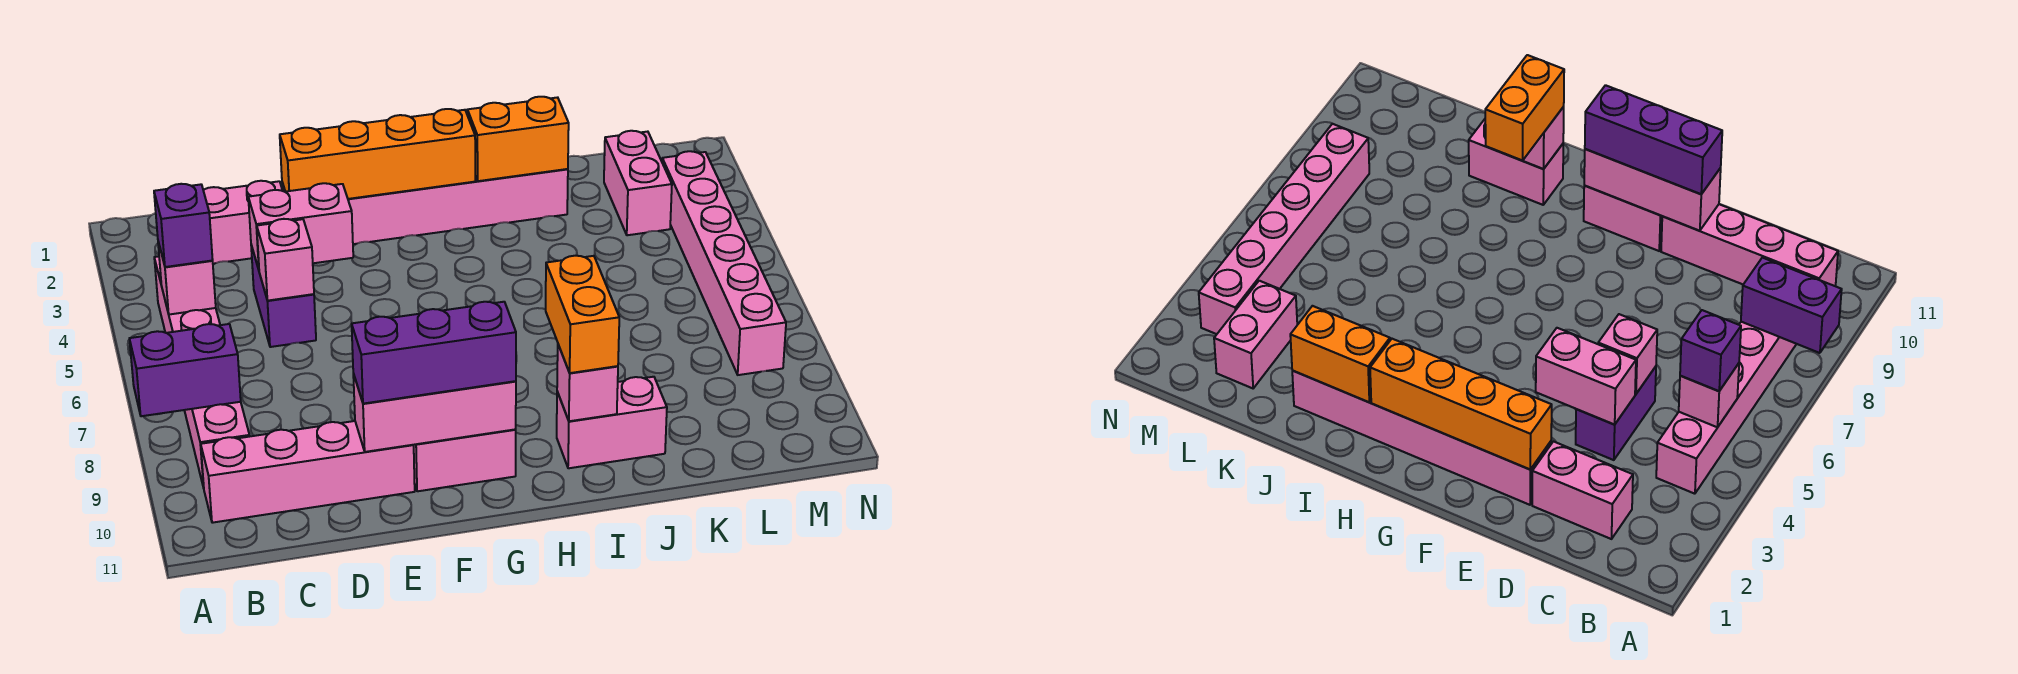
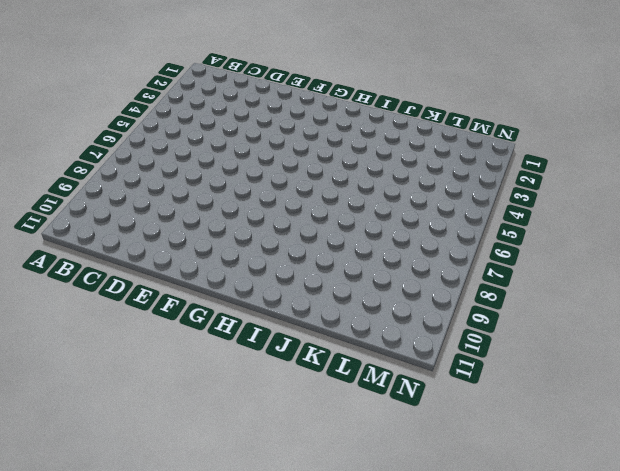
none -> pink brick B4:B9 level 1
none -> pink brick B10:E10 level 1
none -> pink brick C2:D2 level 1

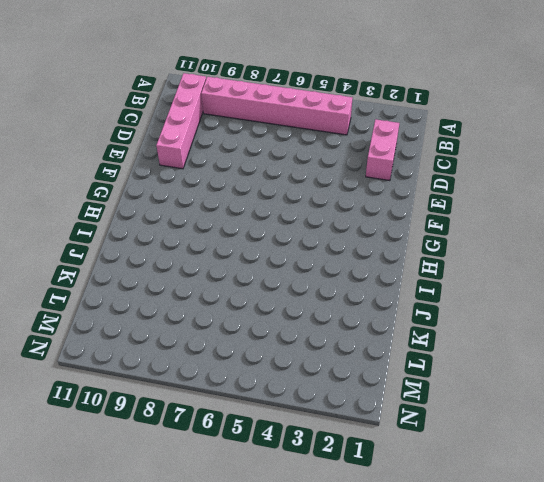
none -> purple brick D4:D5 level 1
none -> pink brick E2:J2 level 1
none -> pink brick F10:G10 level 1

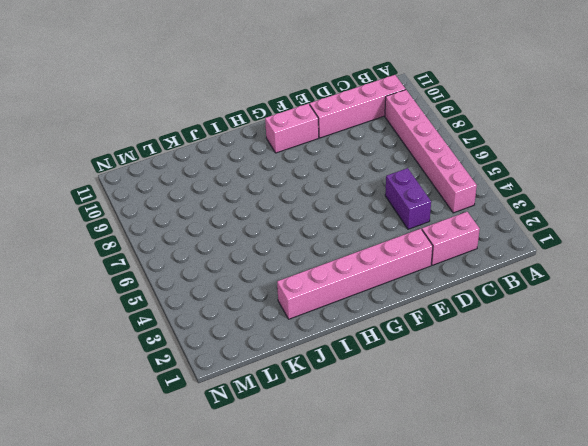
none -> pink brick I10:J10 level 1
none -> pink brick L2:L3 level 1
none -> pink brick M3:M8 level 1

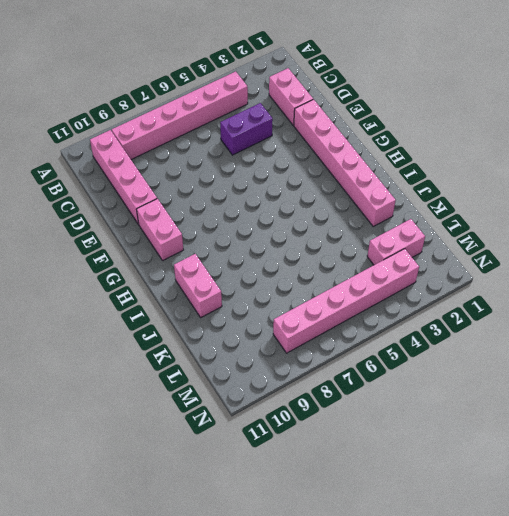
none -> purple brick A8:B8 level 2
none -> pink brick B5 level 2
none -> pink brick D4:E4 level 2

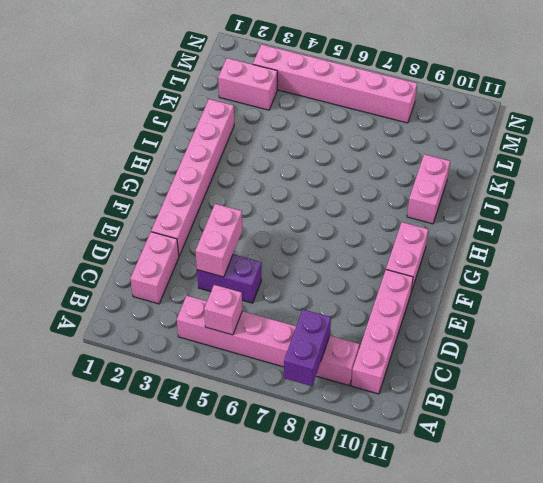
none -> pink brick D5 level 2
none -> orange brick E2:H2 level 2
none -> pink brick E10:G10 level 2

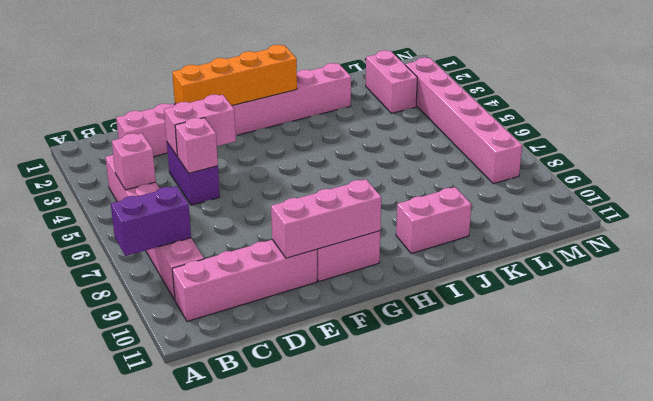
none -> orange brick I2:J2 level 2
none -> pink brick I10 level 2
none -> purple brick B5 level 3

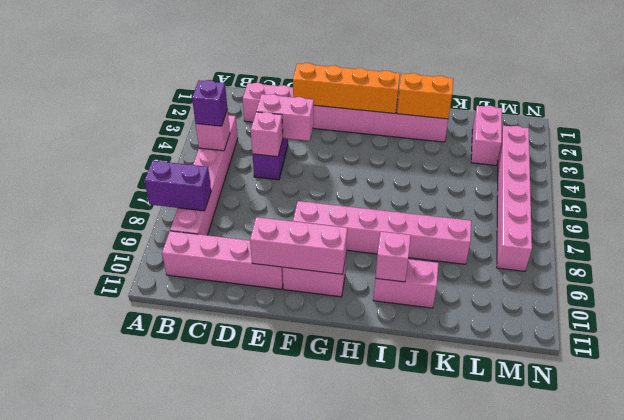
pink brick F8:K8 level 1 -> none
none -> purple brick E10:G10 level 3
none -> orange brick I9:I10 level 3

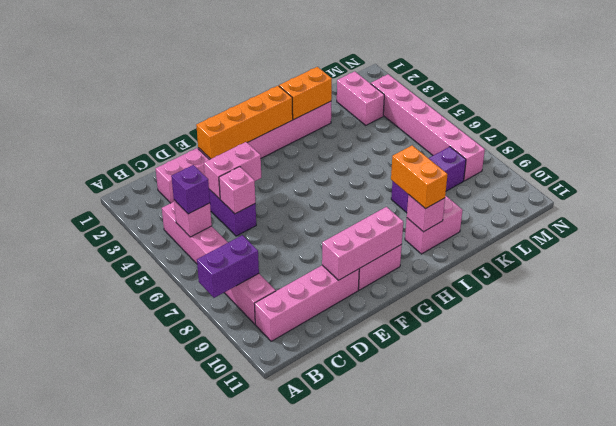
purple brick J8:L8 level 1 -> purple brick E10:G10 level 3

